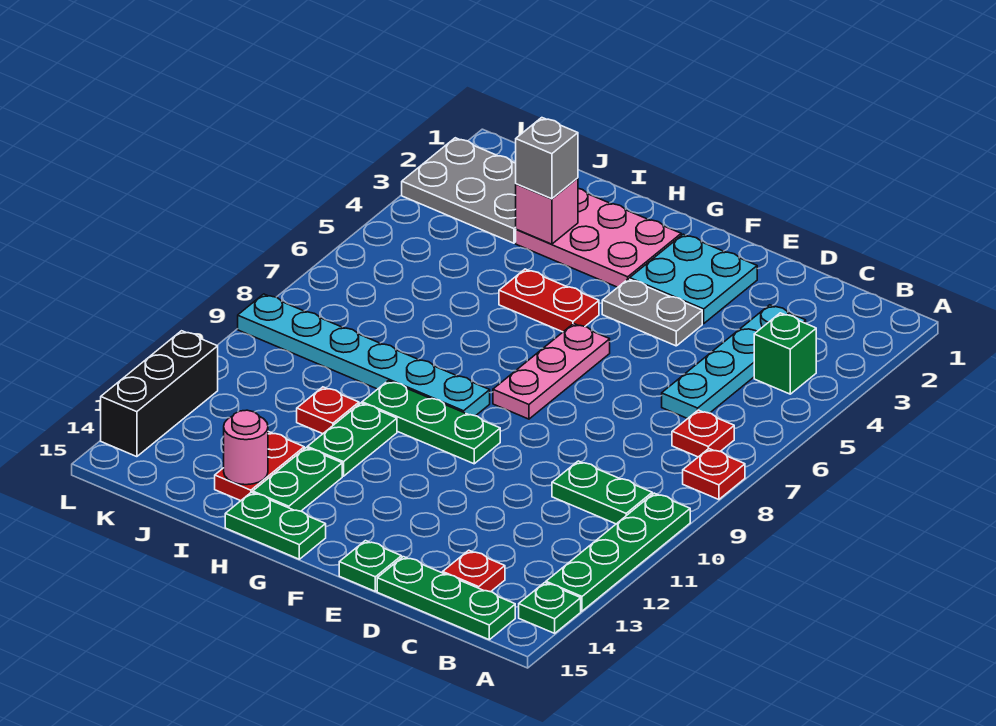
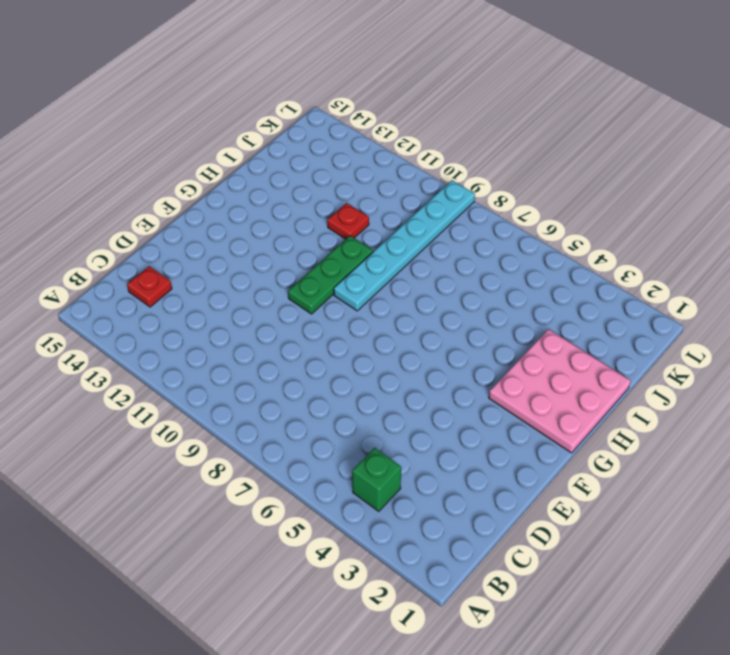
pink plate G1:I3 level 1 -> pink plate G2:I3 level 1
none -> red plate A8 level 1
none -> green plate A10:A13 level 1
none -> green plate A14 level 1

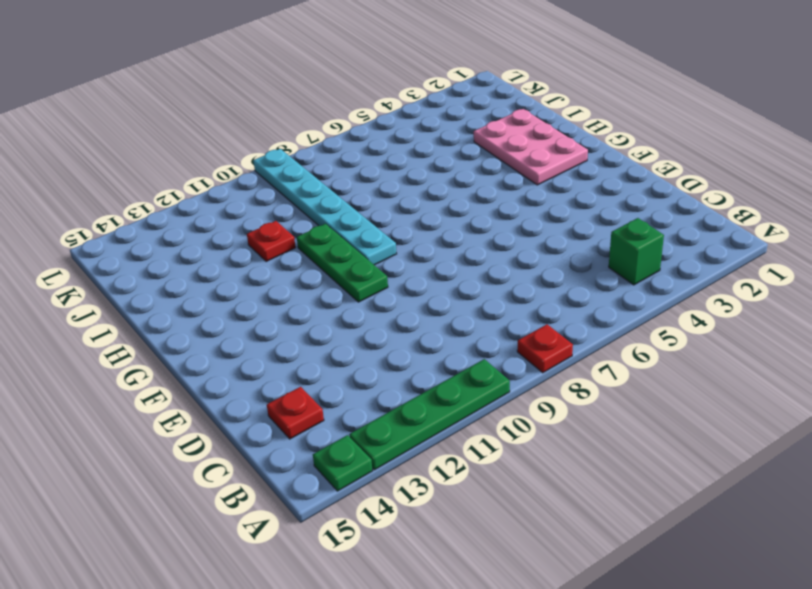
none -> red plate B7 level 1
none -> green plate B10:C10 level 1
none -> green plate B15:D15 level 1

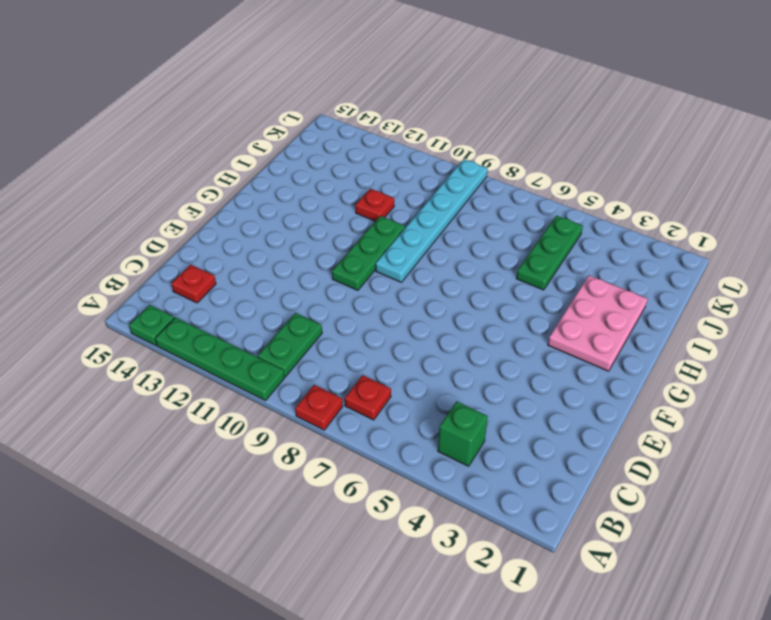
green plate I5:K5 level 1 -> green plate B15:D15 level 1
none -> cyan plate C3:C6 level 1
none -> cyan plate E2:F3 level 1
none -> grey plate E4:F4 level 1

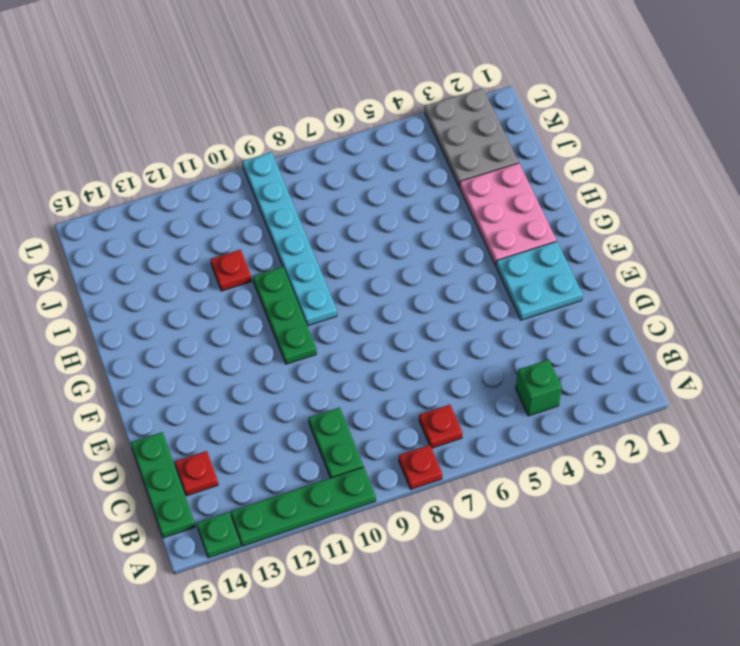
none -> cyan plate C3:C6 level 1
none -> grey plate E4:F4 level 1
none -> green plate E15 level 1

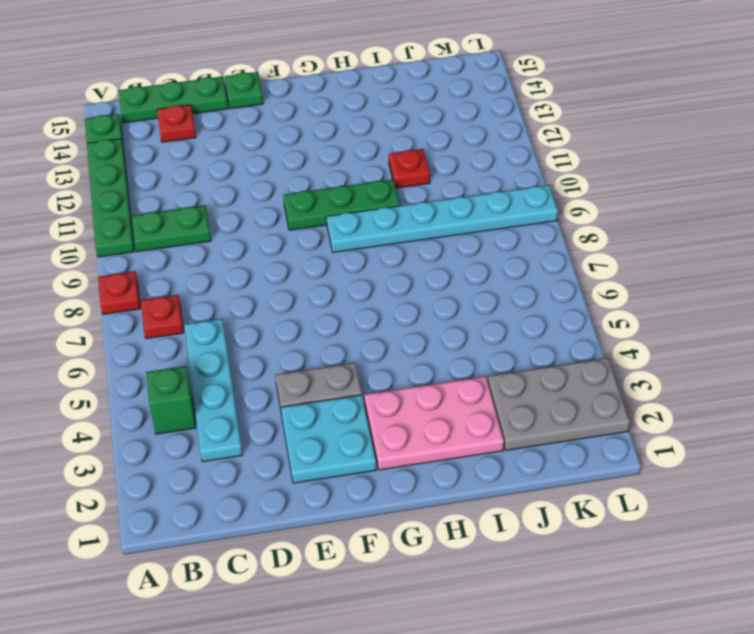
none -> pink plate F6:F8 level 1
none -> red plate G5:H5 level 1
none -> green plate G15:H15 level 1

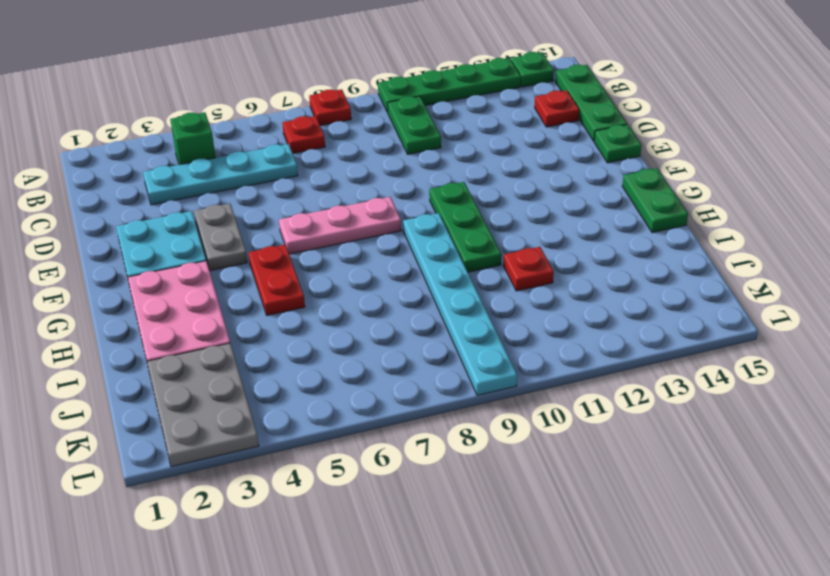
none -> green plate H11:H12 level 1
none -> green plate H13:H14 level 1
none -> red plate I13:I14 level 1

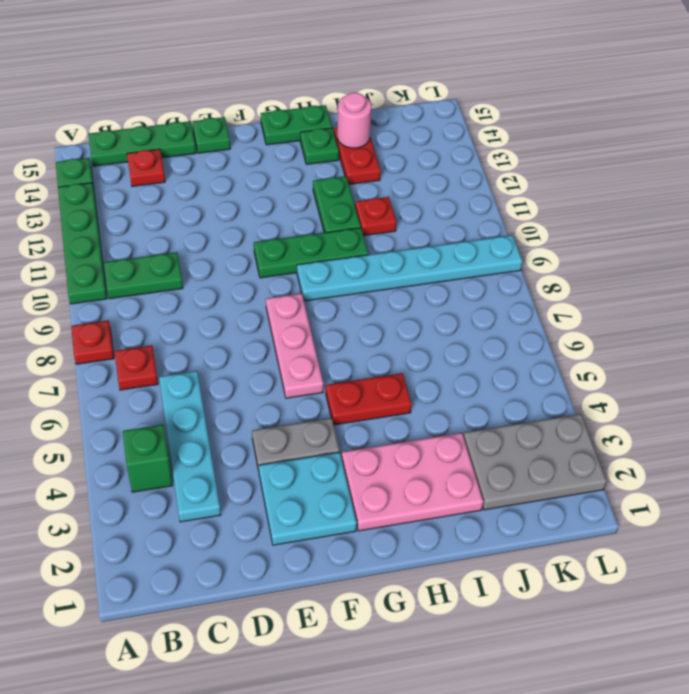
green plate H14 level 1 -> green plate H13:H14 level 1
none -> black brick L12:L14 level 1
none -> pink brick I3 level 2
none -> grey brick I3 level 3

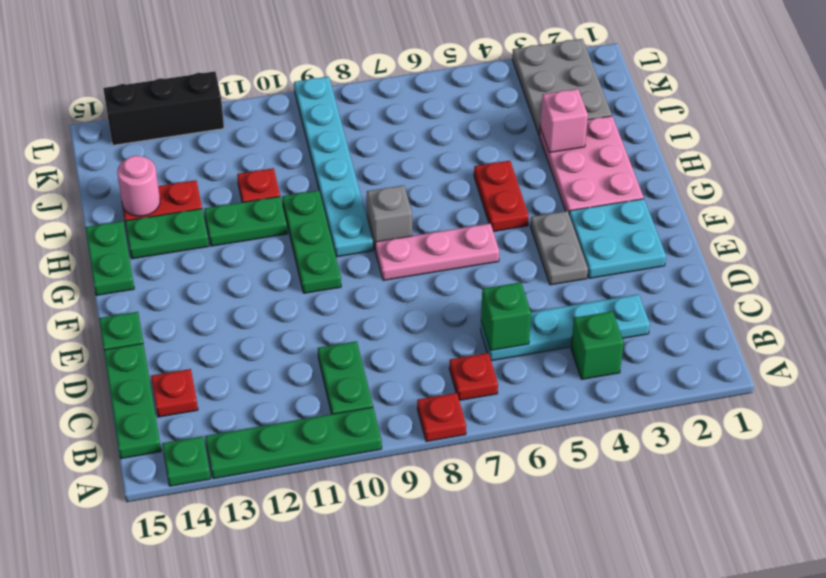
green brick C6 level 2 -> none
grey brick G8 level 1 -> grey brick I3 level 3

